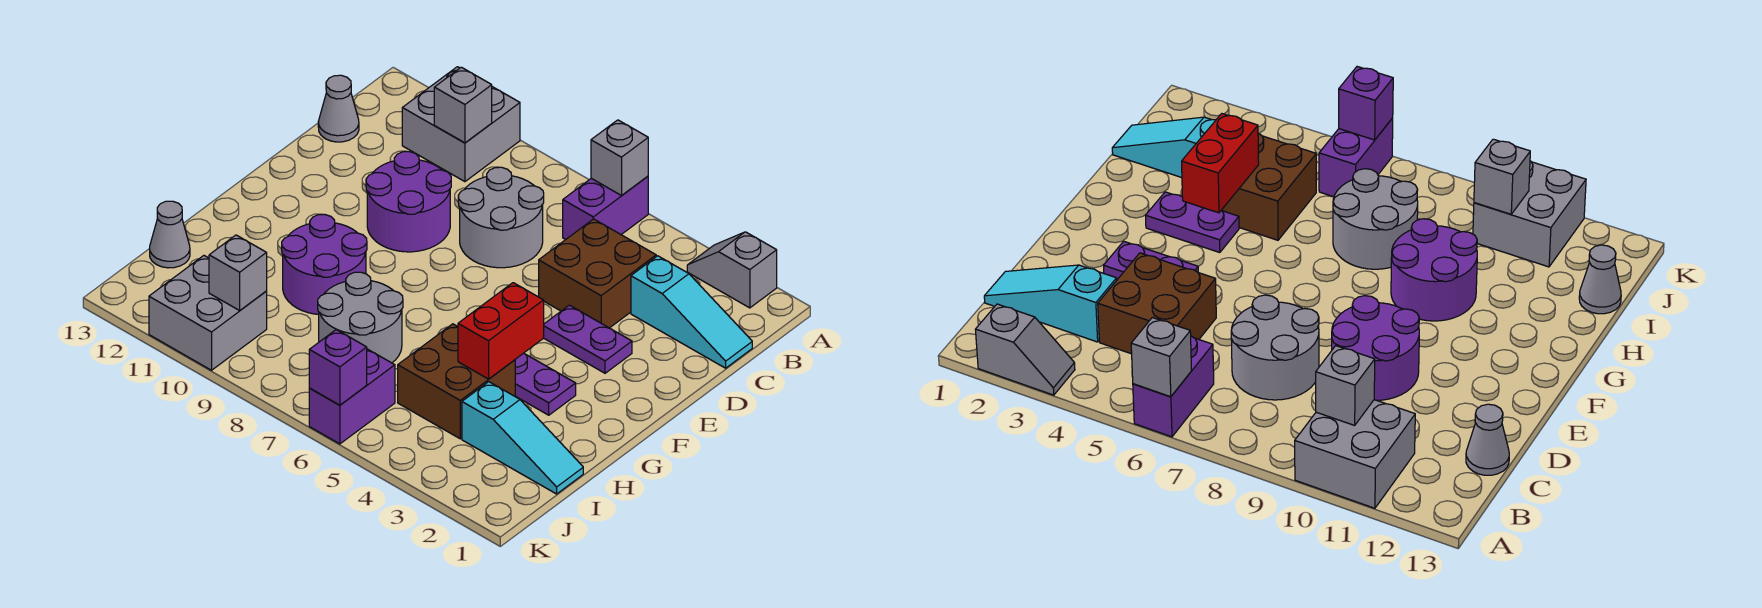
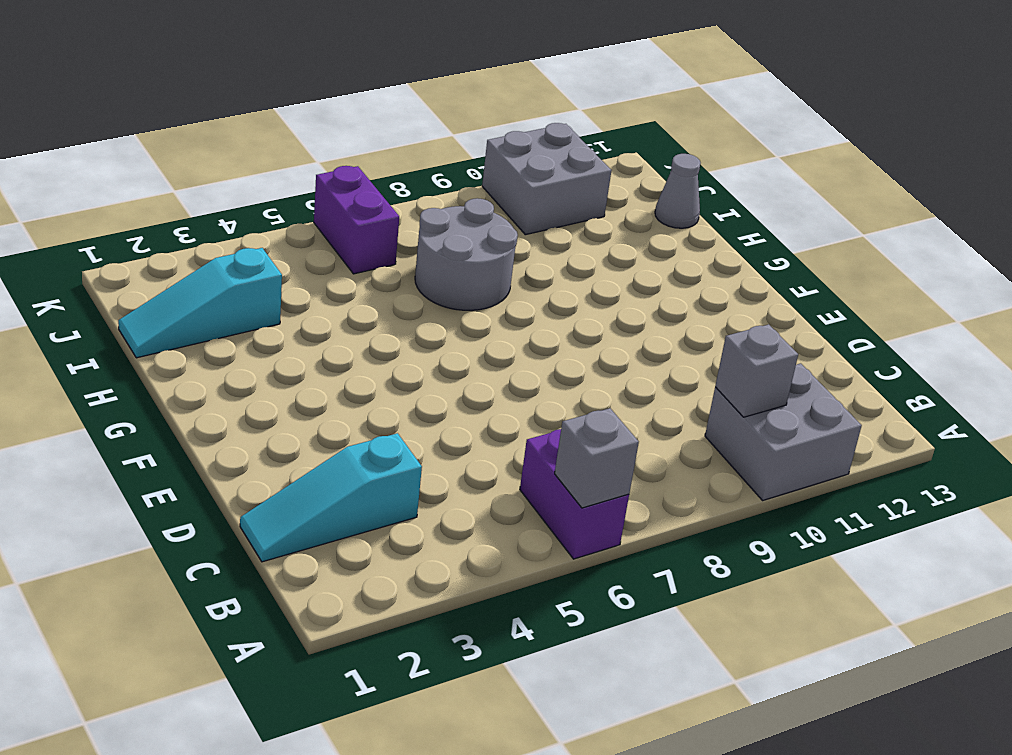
none -> grey slope A2:A3 level 1 top 2
none -> brown brick C4:D5 level 1
none -> grey round brick C7:D8 level 1

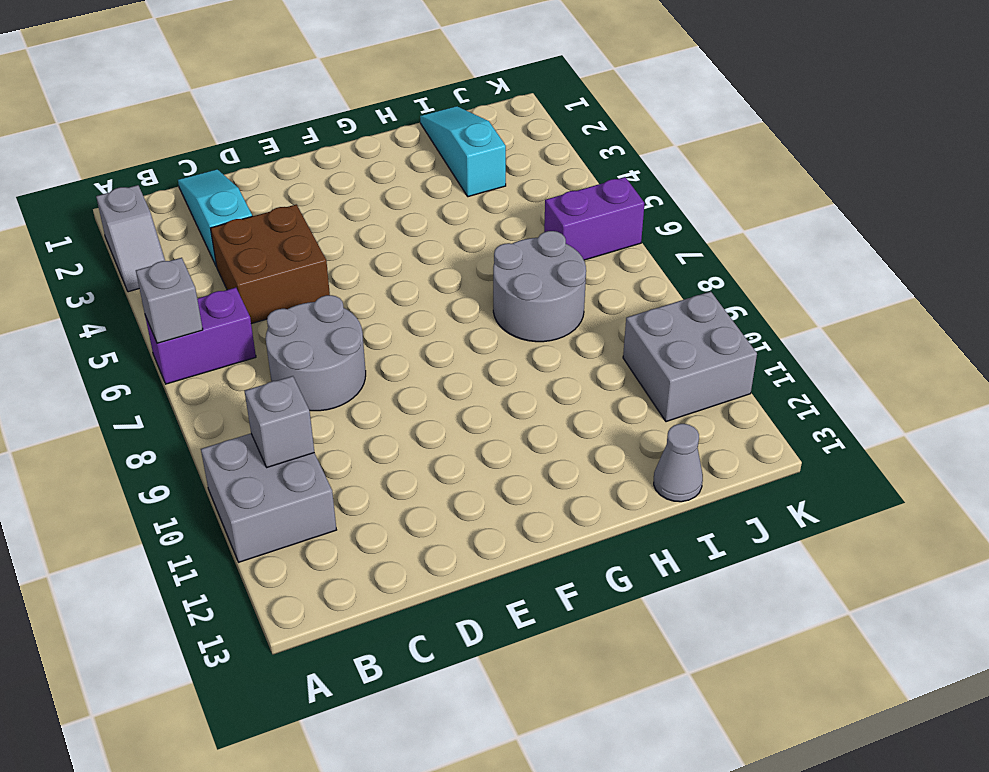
none -> grey cone C13 level 1
none -> purple round brick D9:E10 level 1
none -> purple plate E3:E4 level 1

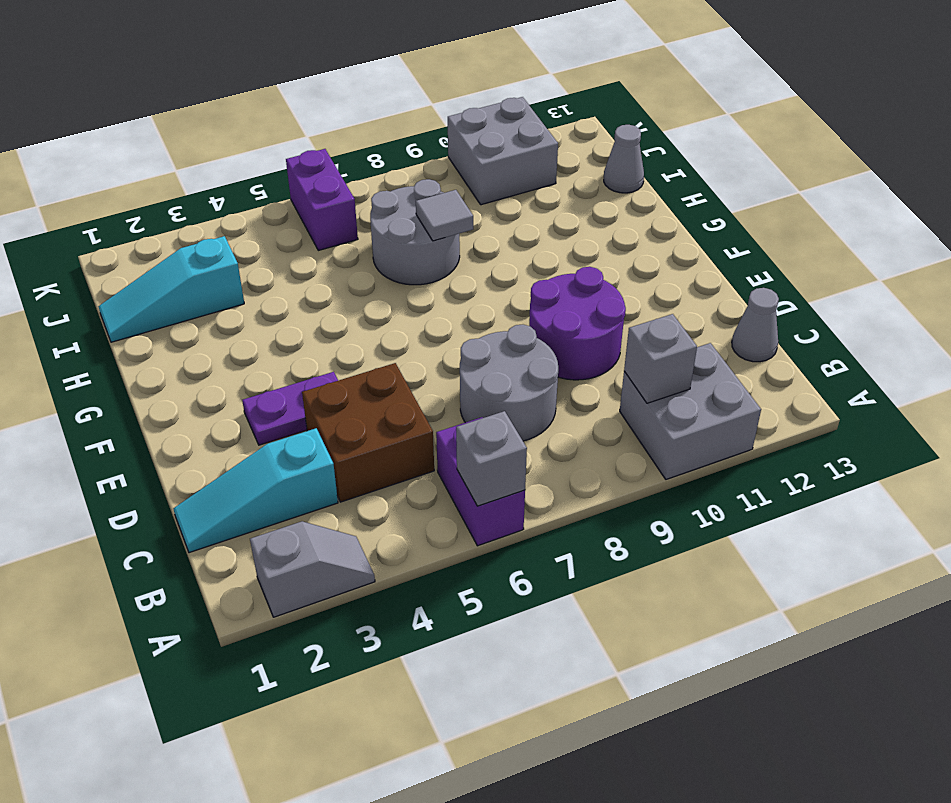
grey tile H8 level 2 -> none
none -> purple plate G3:G4 level 1
none -> purple round brick G9:H10 level 1
none -> brown brick H4:I5 level 1

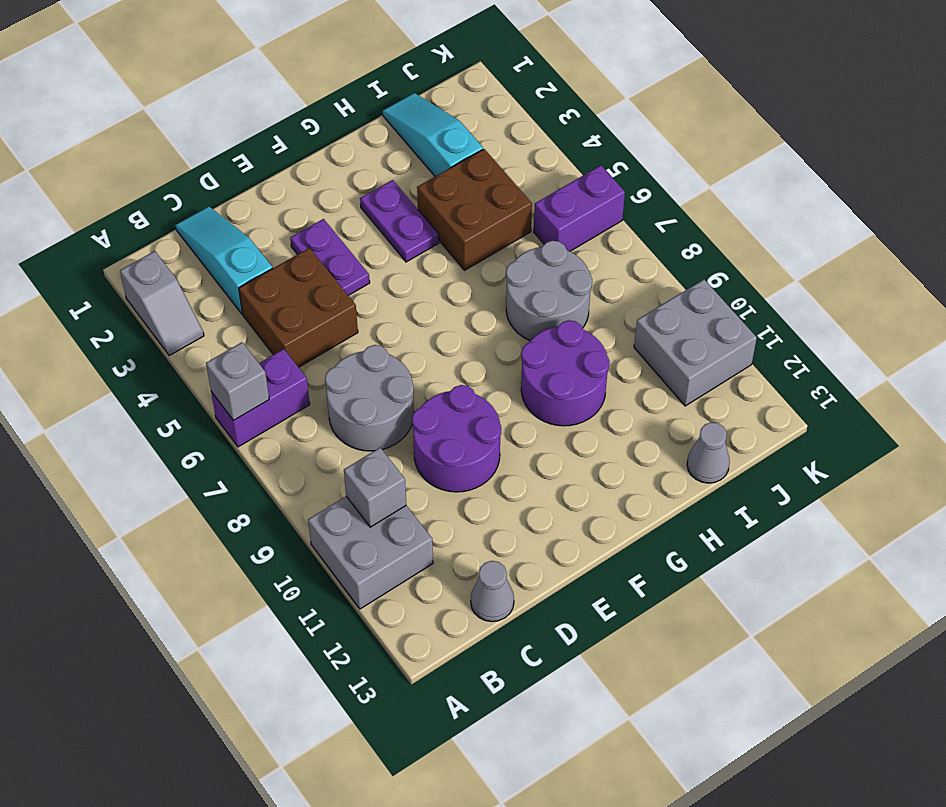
none -> red brick G4:H4 level 2
none -> grey brick J10 level 2
none -> purple brick K6 level 2

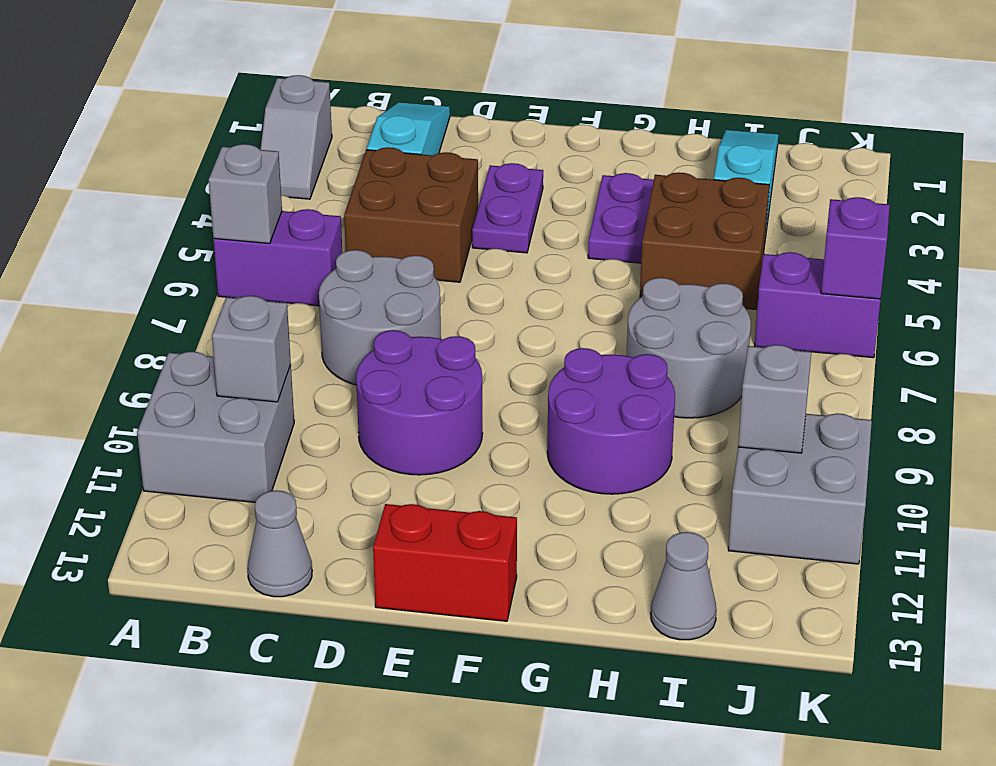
red brick E13:F13 level 1 -> red brick G4:H4 level 2

